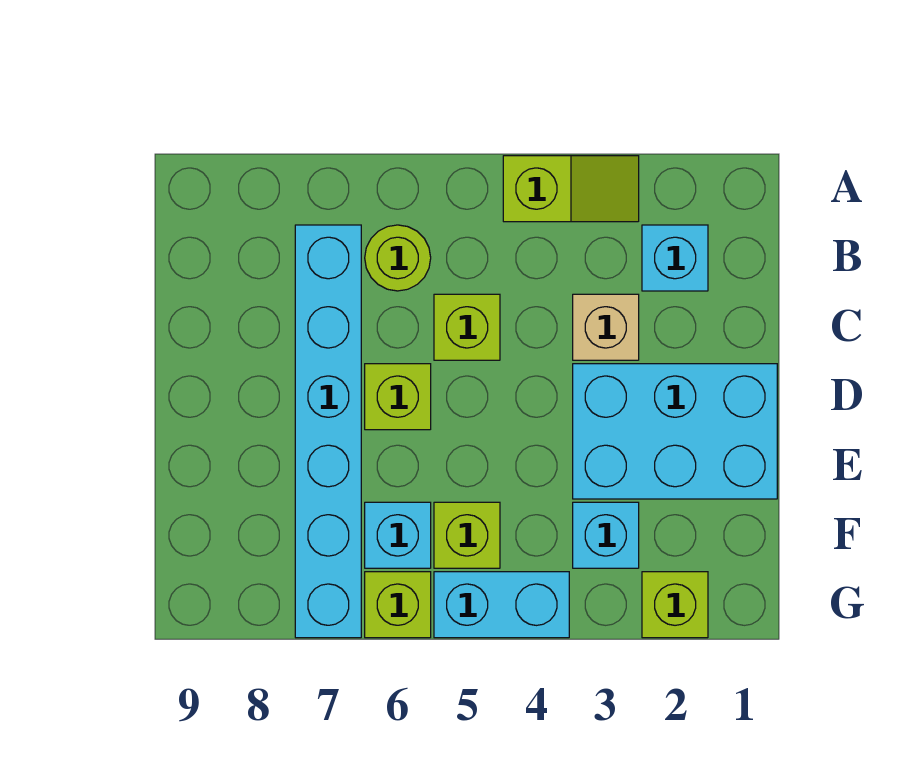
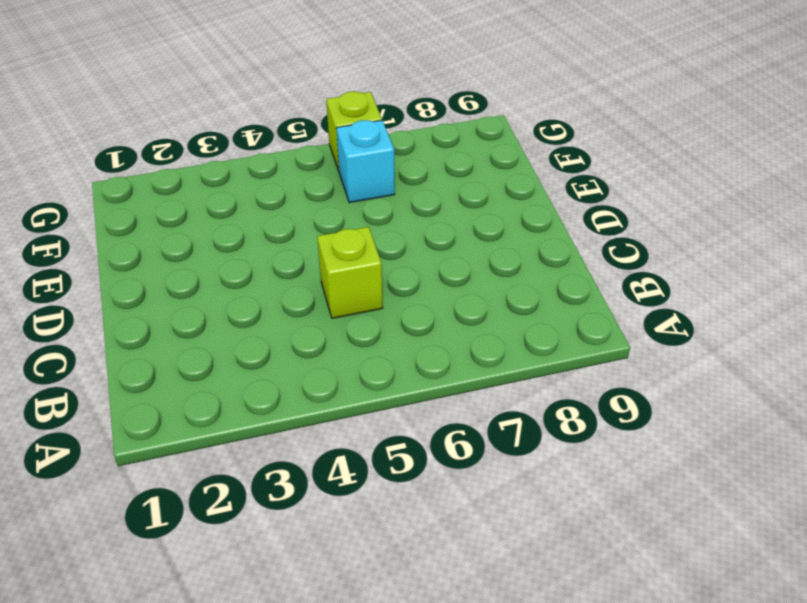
none -> lime slope A3:A4 level 1 top 4
none -> cyan brick B2 level 1
none -> lime round brick B6 level 1

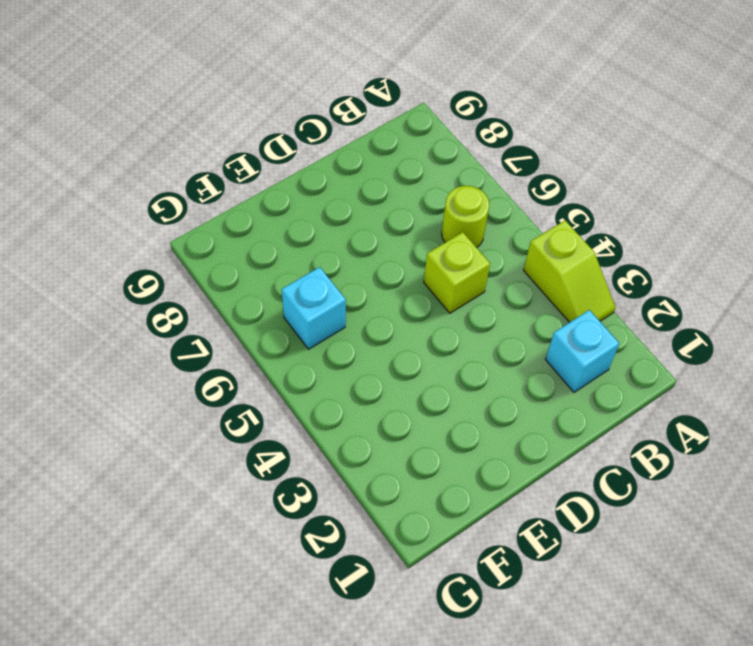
none -> cyan brick B7:G7 level 1
none -> tan brick C3 level 1
none -> cyan brick D1:E3 level 1

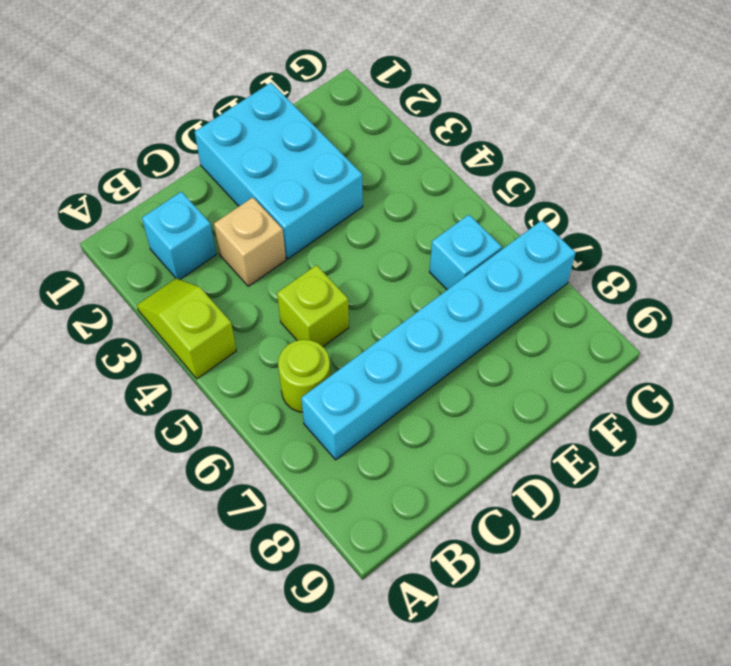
none -> lime brick D6 level 1
none -> cyan brick F3 level 1
none -> lime brick F5 level 1

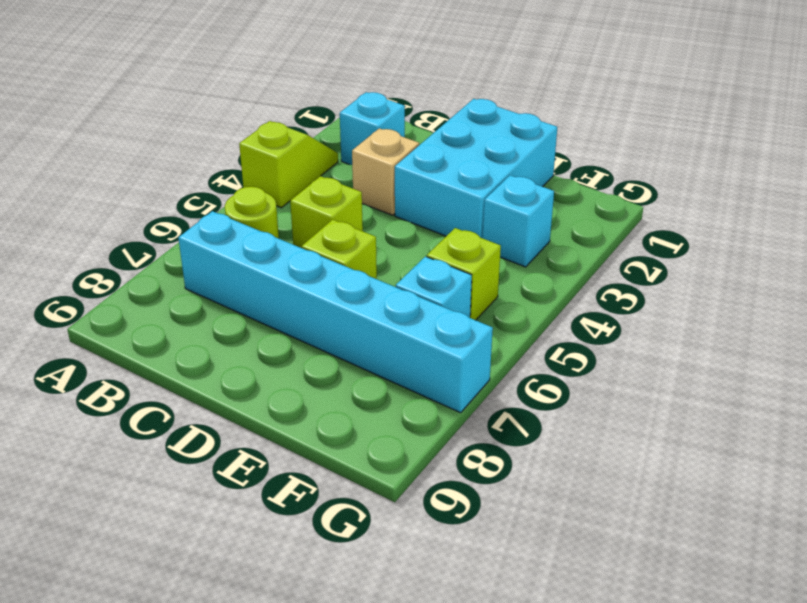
none -> lime brick G2 level 1
none -> cyan brick G4:G5 level 1
none -> lime brick G6 level 1

